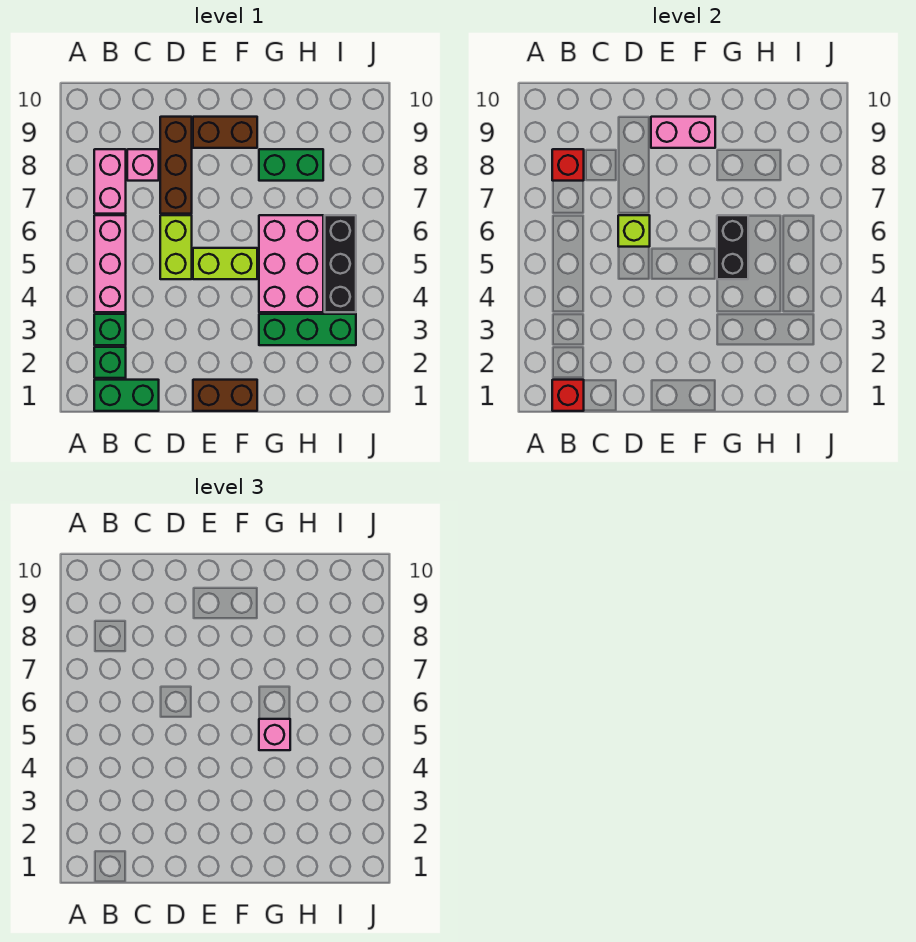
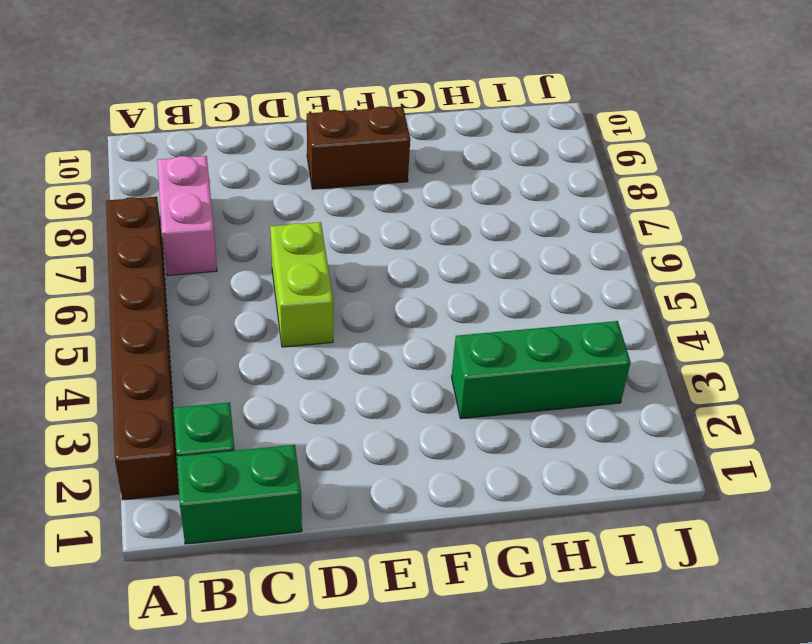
brown brick A2:A7 level 1 -> none
none -> green brick B3 level 1
none -> pink brick B4:B6 level 1
none -> pink brick C8 level 1

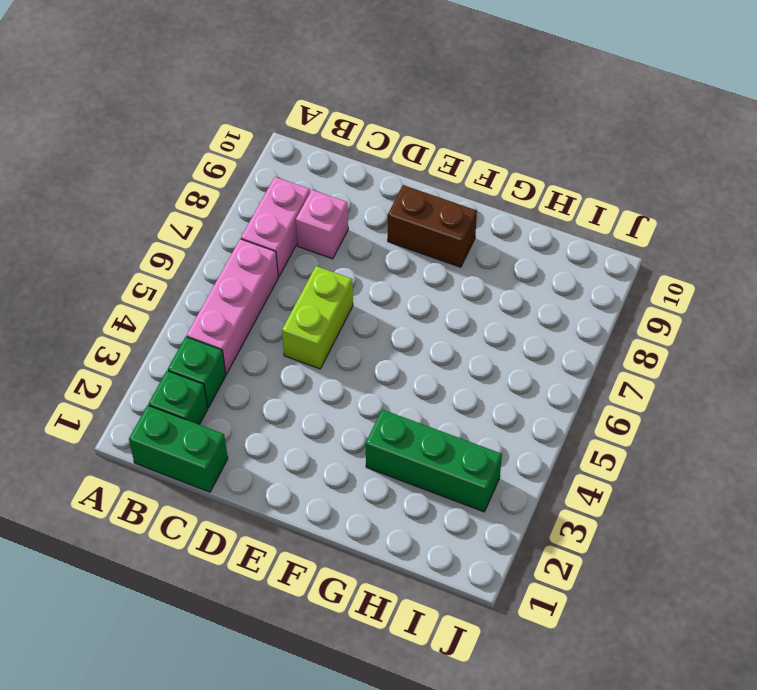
none -> brown brick D7:D9 level 1
none -> brown brick E1:F1 level 1
none -> lime brick E5:F5 level 1

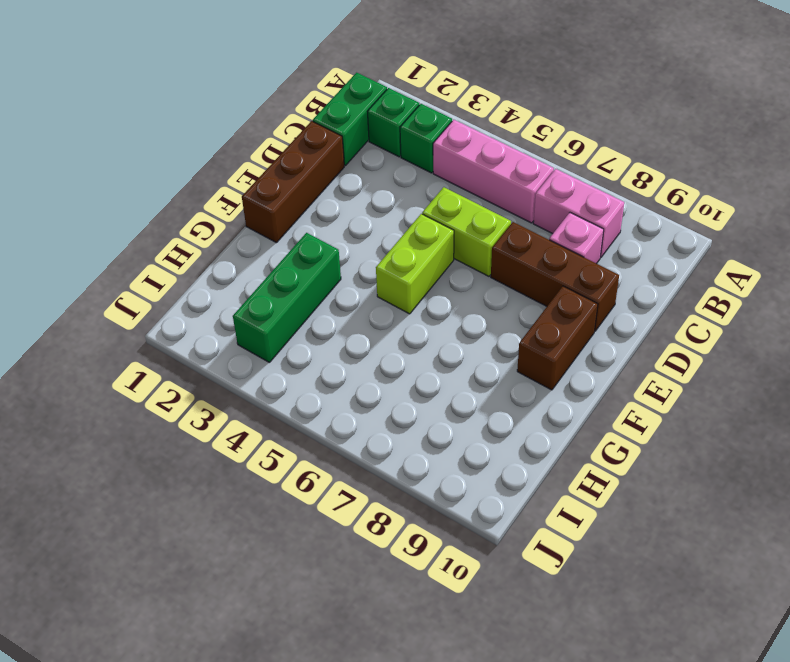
brown brick D1:F1 level 1 -> brown brick E1:F1 level 1
none -> pink brick G4:H6 level 1
none -> green brick G8:H8 level 1
none -> black brick I4:I6 level 1

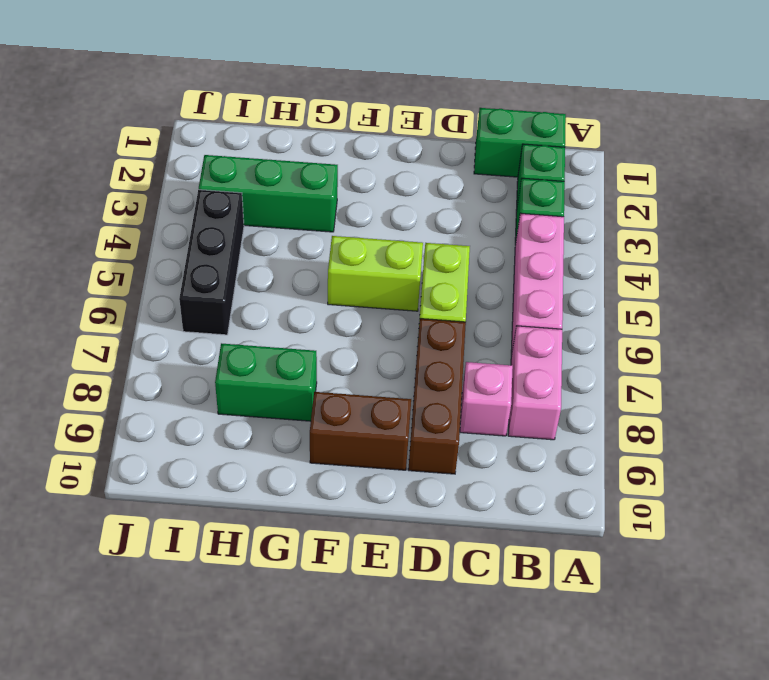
none -> brown brick E1:F1 level 1
none -> pink brick G4:H6 level 1
none -> red brick B1 level 2

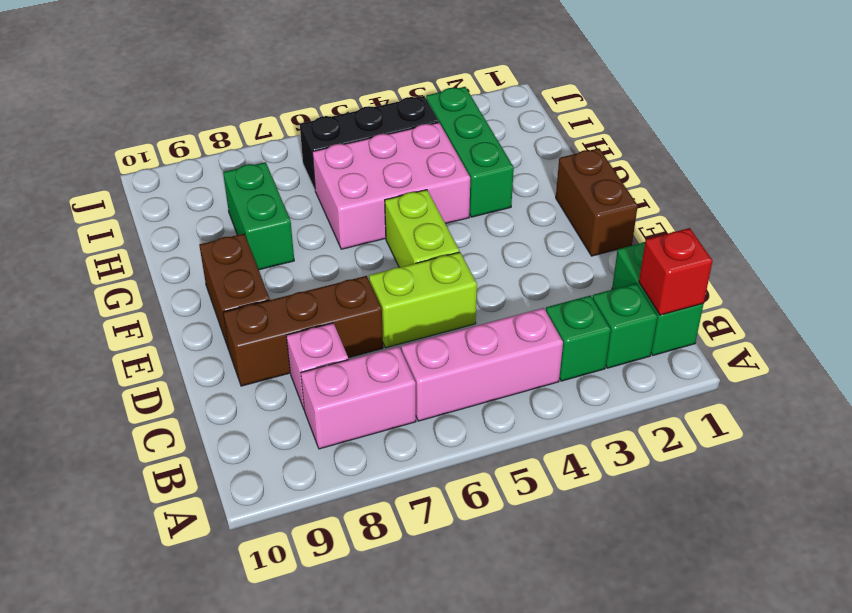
none -> red brick B8 level 2
none -> lime brick D6 level 2
none -> pink brick E9:F9 level 2

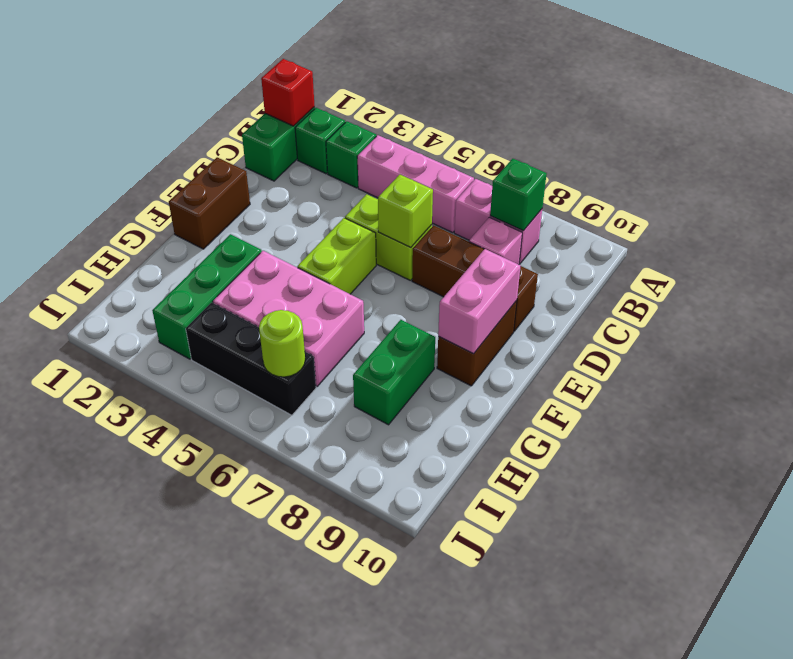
green brick B8 level 2 -> red brick B8 level 2
lime round brick I6 level 2 -> none
none -> black brick G5:G6 level 2
none -> pink brick G5 level 3

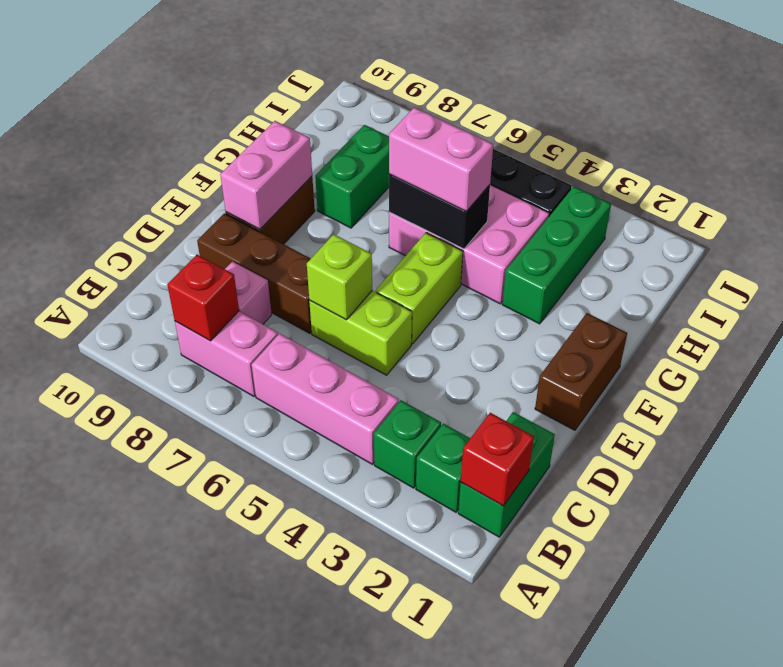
pink brick G5:G6 level 3 -> pink brick G5 level 3

